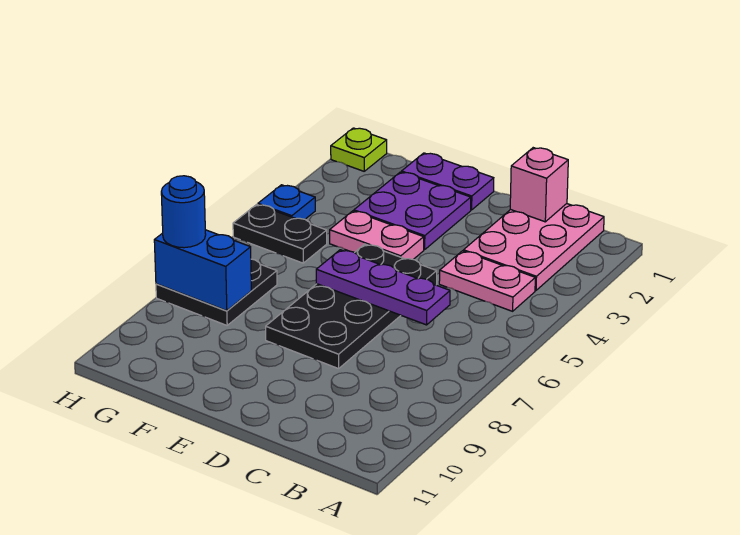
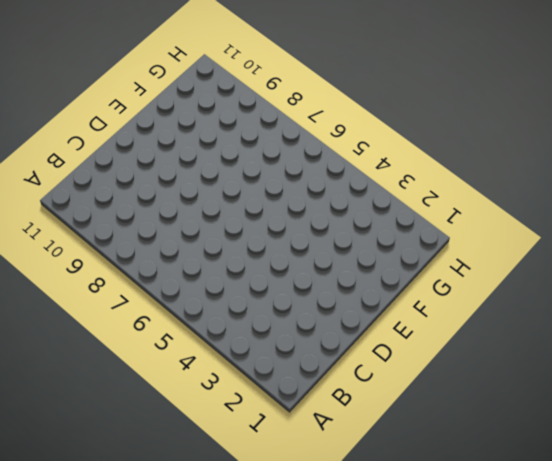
none -> pink plate B1:C3 level 1
none -> pink plate B4:C4 level 1
none -> black plate D5:E8 level 1

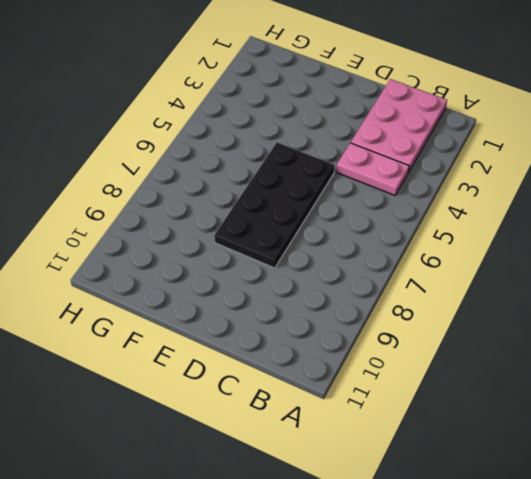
none -> purple plate E1:F1 level 1
none -> purple plate E2:F3 level 1
none -> pink plate E4:F4 level 1

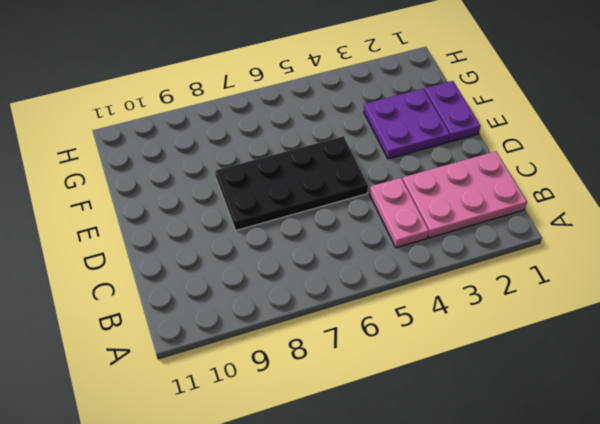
none -> pink plate E4:F4 level 1
none -> black plate G5:H5 level 1
none -> black plate G7:H8 level 1

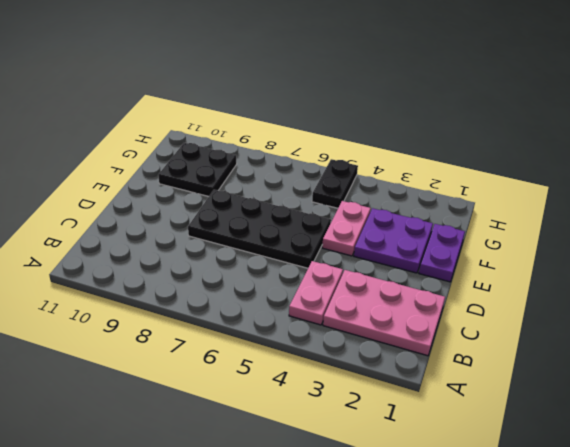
black plate F9:G10 level 1 -> black plate G7:H8 level 1
none -> lime plate H1 level 1
none -> blue plate H4 level 1
none -> pink brick C1 level 2

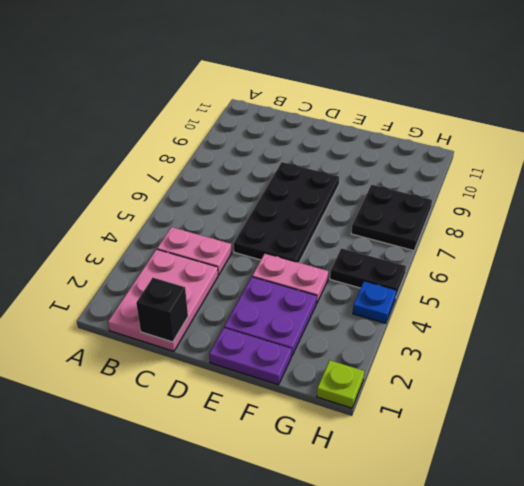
black brick C1 level 2 -> pink brick C1 level 2
none -> purple plate C6:E6 level 2
none -> blue brick G8:H8 level 2
none -> blue round brick H8 level 3

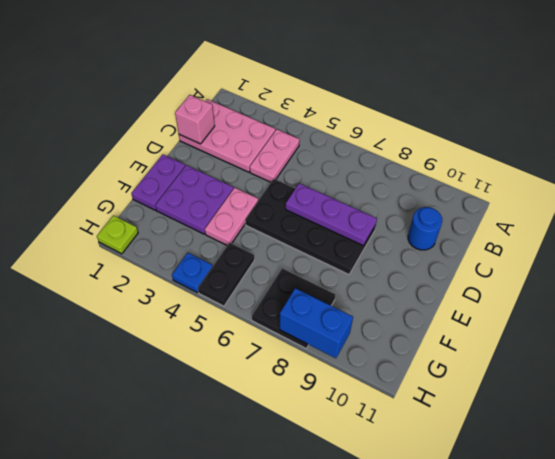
blue round brick C10 level 1 -> blue round brick H8 level 3
purple plate D6:D8 level 2 -> purple plate C6:E6 level 2
blue brick H8:H9 level 2 -> blue brick G8:H8 level 2

